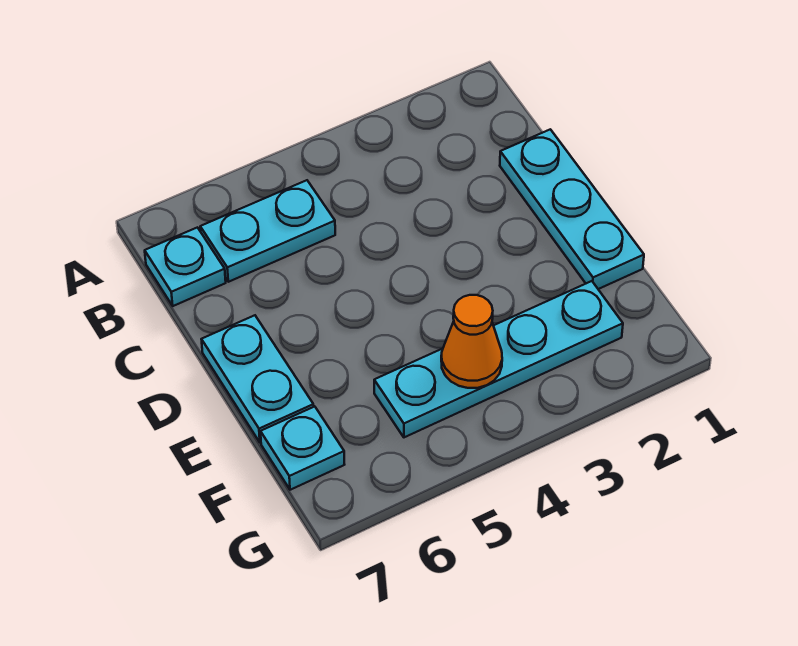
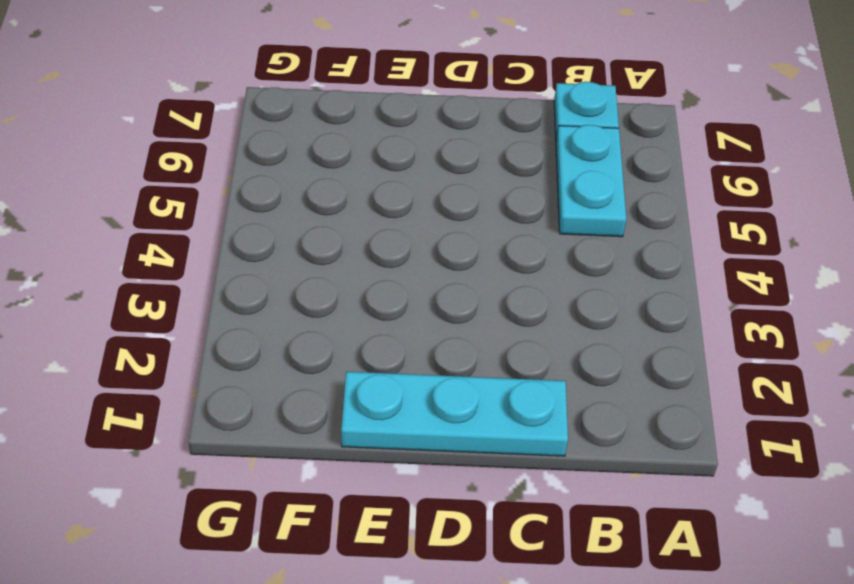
none -> cyan plate D7:E7 level 1
none -> cyan plate F2:F5 level 1

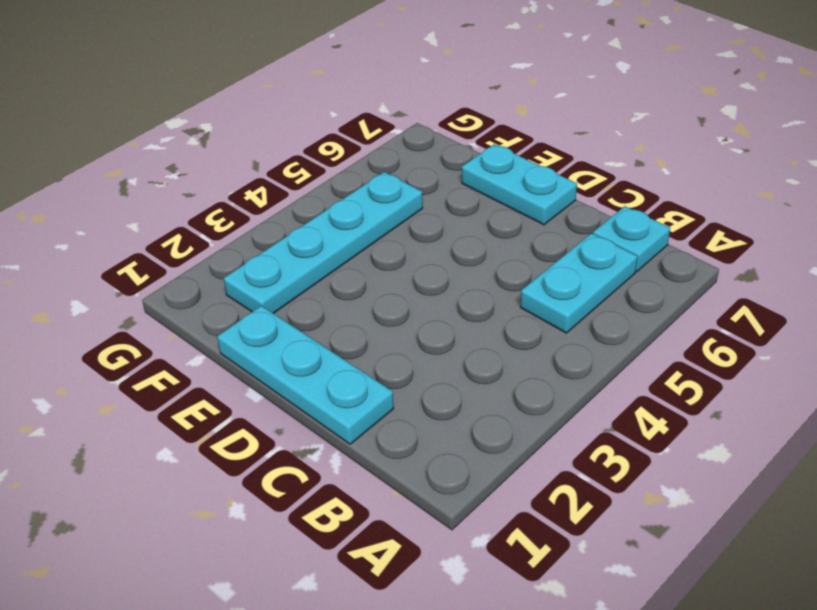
none -> cyan plate F7 level 1
none -> orange cone F4 level 2

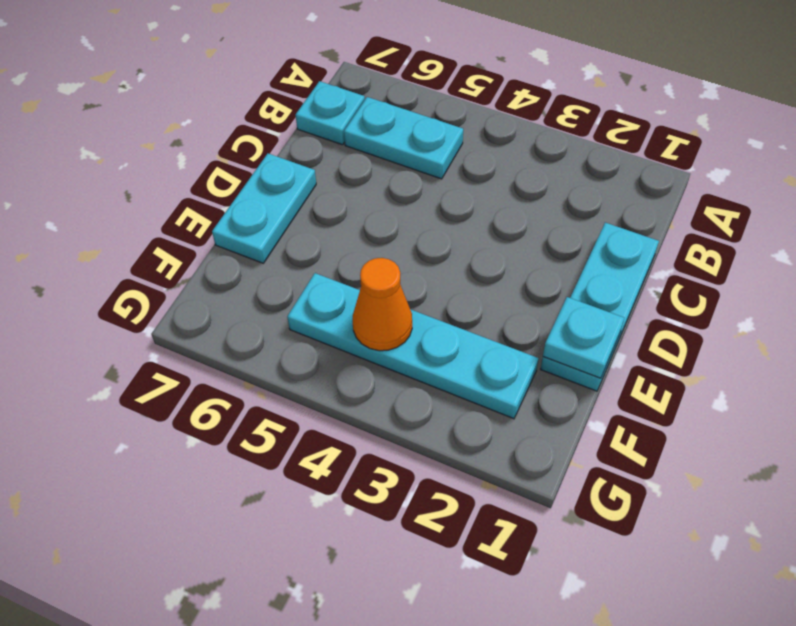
cyan plate E1 level 2 -> cyan plate F7 level 1

